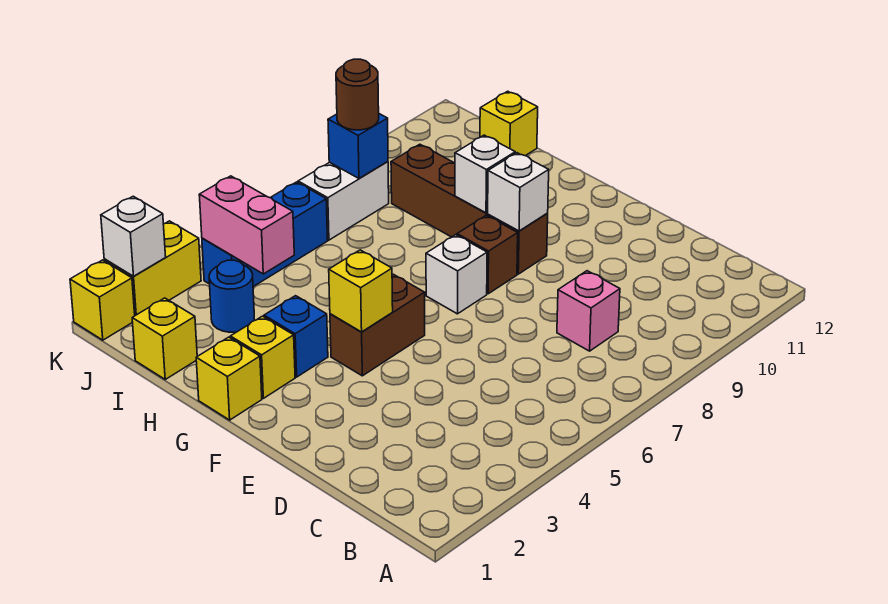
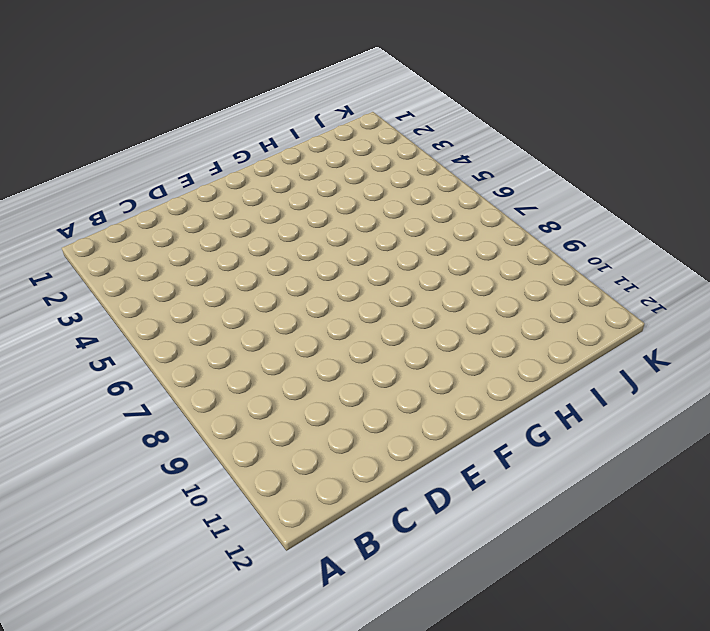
none -> pink brick C8 level 1
none -> brown brick F4:F5 level 1
none -> white brick F7 level 1

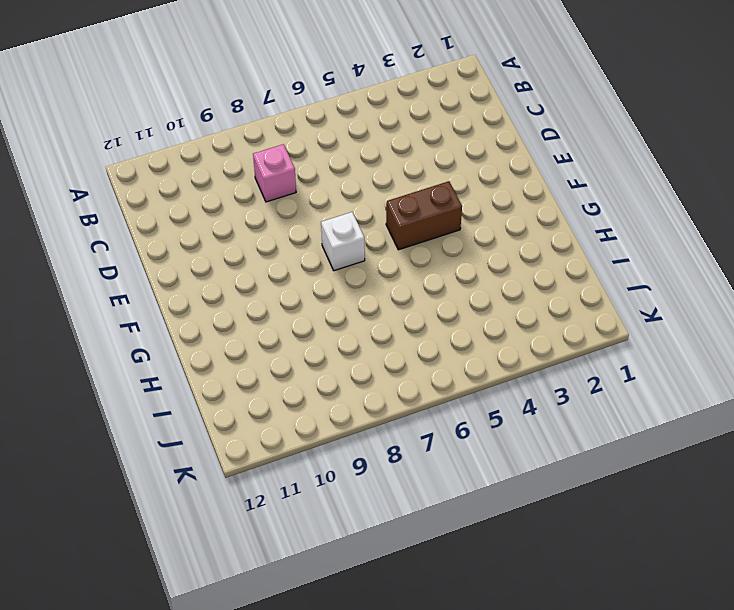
none -> brown brick F8 level 1
none -> brown brick F9:I9 level 1
none -> yellow brick G1 level 1

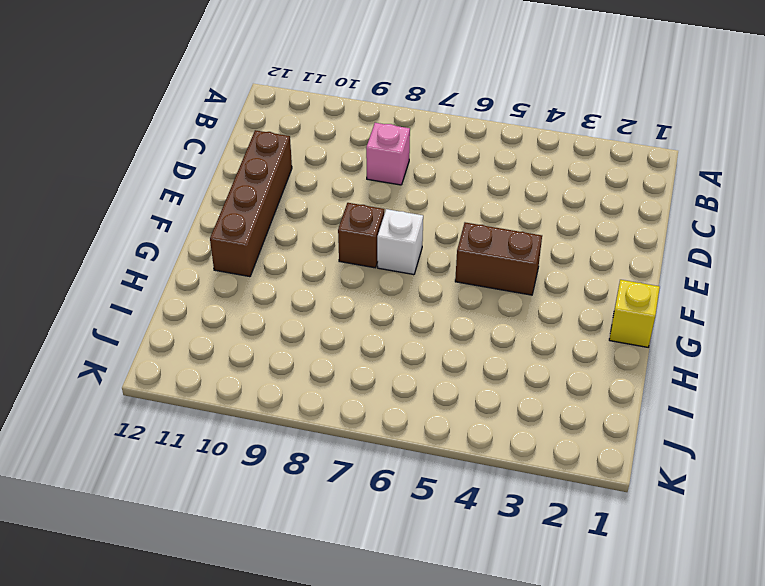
brown brick D11:G11 level 1 -> brown brick F9:I9 level 1
none -> yellow brick G2 level 1
none -> blue brick G3 level 1
none -> yellow brick I1 level 1

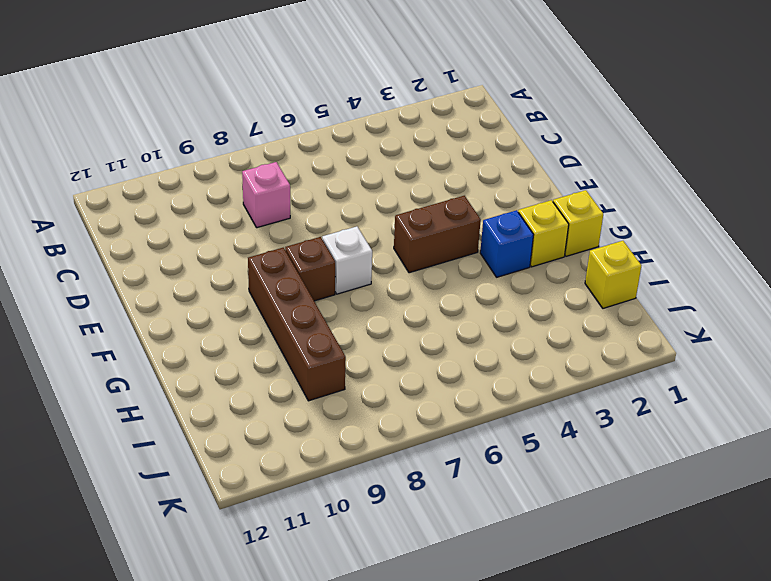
none -> blue round brick I3 level 1
none -> yellow brick I12 level 1
none -> blue brick J4:J6 level 1

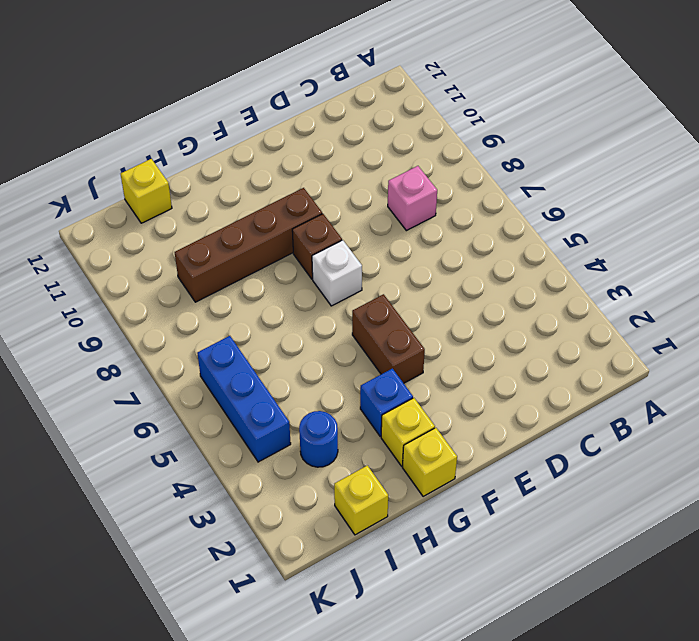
none -> white brick J7:J8 level 1
none -> yellow brick K1 level 1
none -> yellow brick K2:K3 level 1

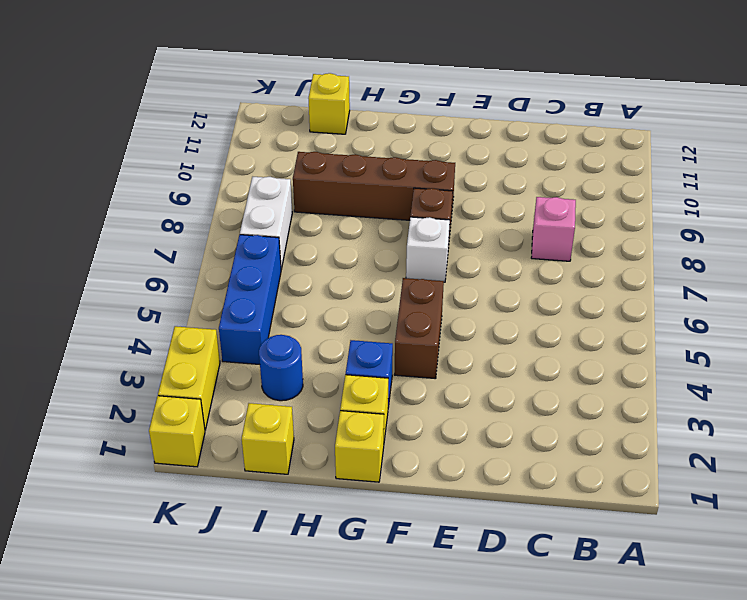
none -> yellow brick F4 level 2
none -> white brick F9 level 2
none -> white brick G9 level 2

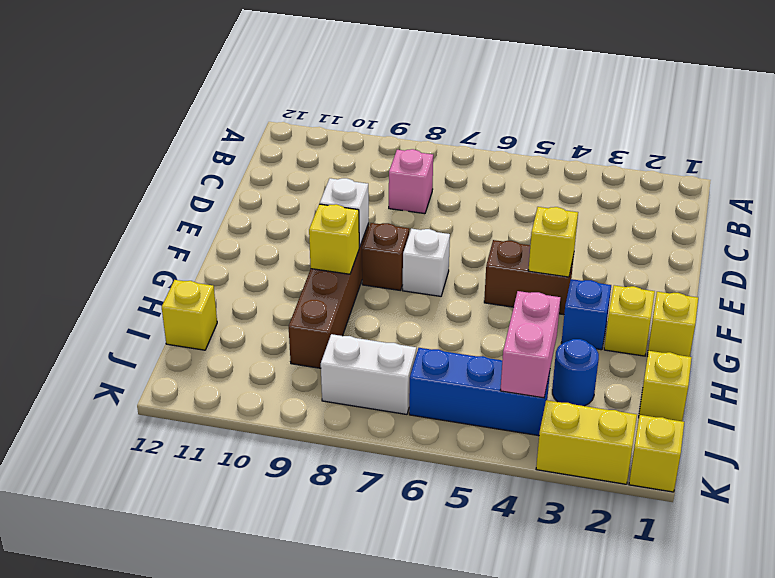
yellow brick G9 level 2 -> white brick G9 level 2
none -> blue brick J8 level 2
none -> white brick K2 level 2
none -> brown round brick J8 level 3

